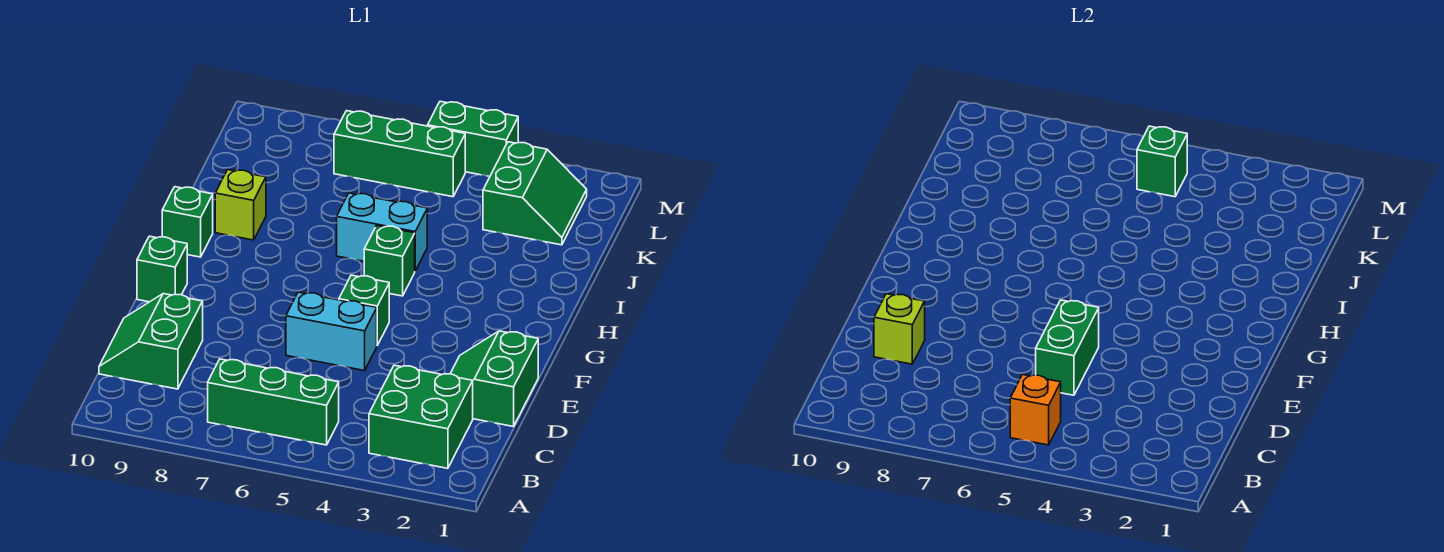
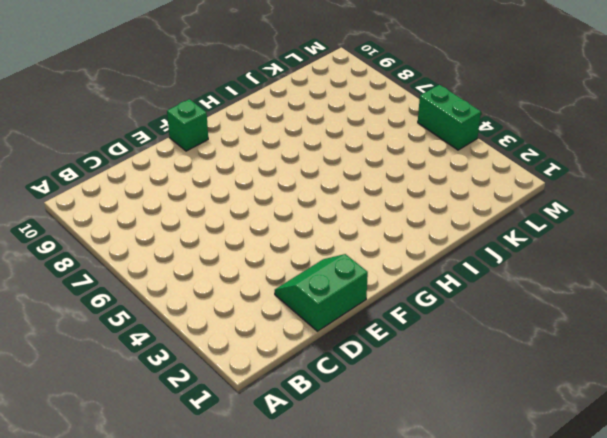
none -> green brick B2:C3 level 1
none -> green brick B5:B7 level 1
none -> green slope C9:D10 level 1 top 9

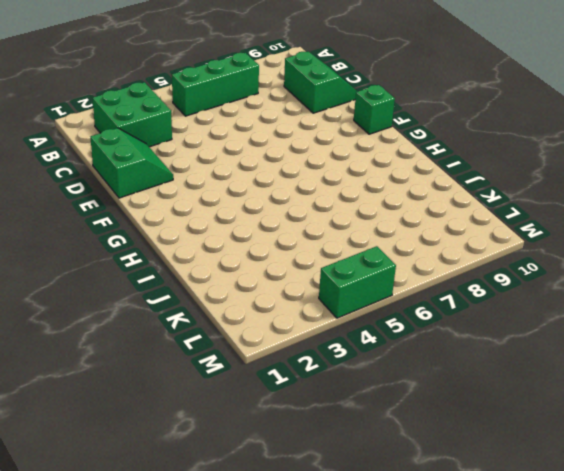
none -> cyan brick E5:E6 level 1
none -> green brick F5 level 1
none -> green brick H5 level 1

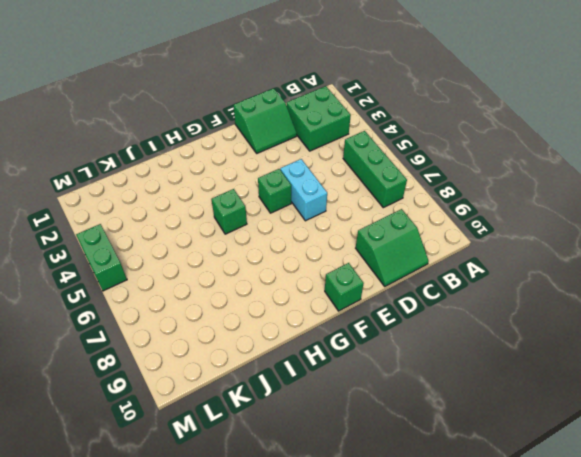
none -> green brick H10 level 1
none -> cyan brick I5:I6 level 1
none -> lime brick I9 level 1

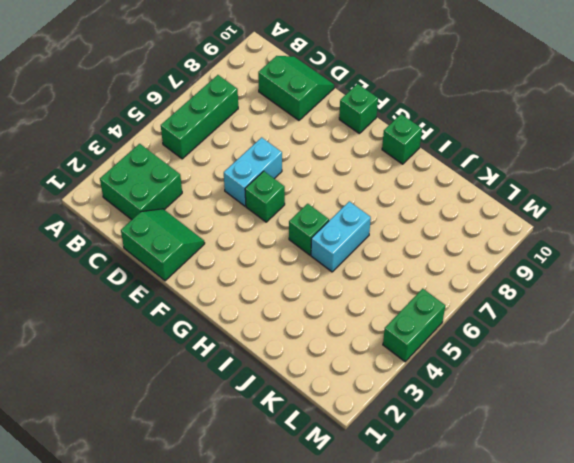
none -> lime brick I9 level 1
none -> green slope K2:L3 level 1 top 3
none -> green brick L5:L7 level 1

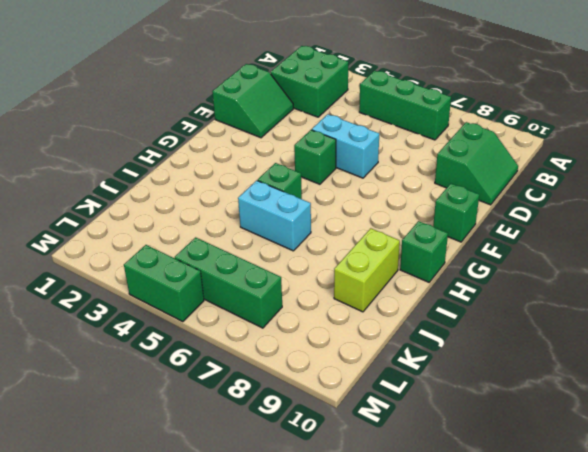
lime brick I9:J9 level 1 -> lime brick I9 level 1
none -> green slope K2:L3 level 1 top 3
none -> orange brick B5 level 2
none -> green brick D5:E5 level 2

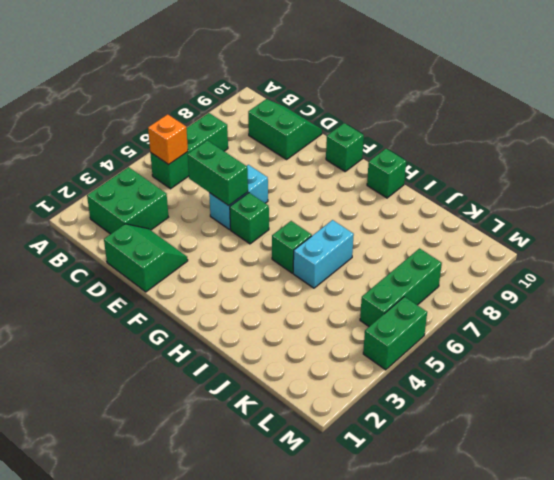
none -> lime brick I9 level 1
none -> green slope K2:L3 level 1 top 3
none -> lime brick D9 level 2

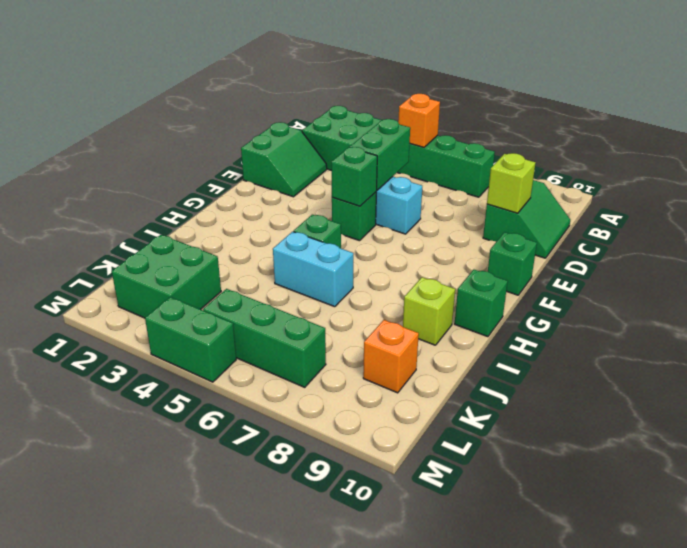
green brick F5 level 2 -> green brick L5 level 2
green brick K2:L3 level 1 -> green slope K2:L3 level 1 top 3
orange brick K9 level 1 -> none

